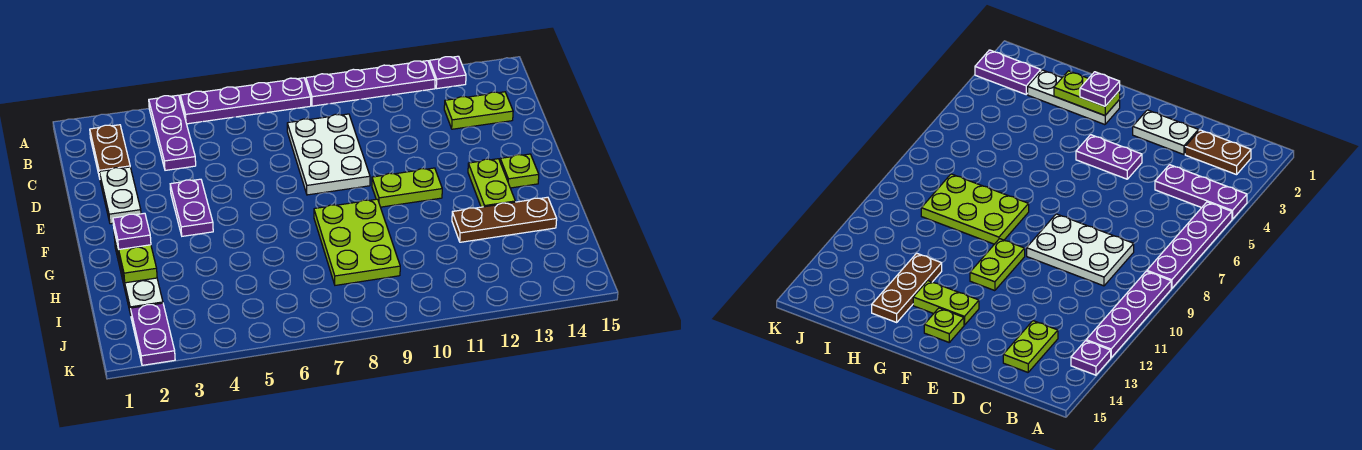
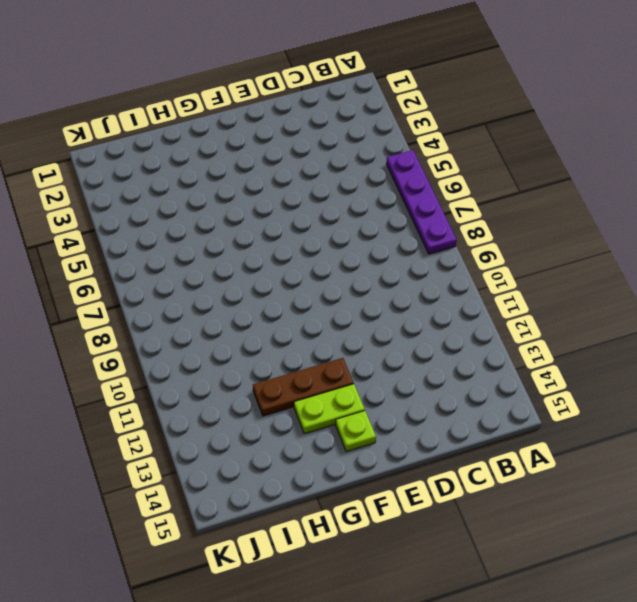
brown plate F12:H12 level 1 -> brown plate H12:H14 level 1
none -> purple plate A4:C4 level 1
none -> purple plate A9:A12 level 1
none -> purple plate A13 level 1

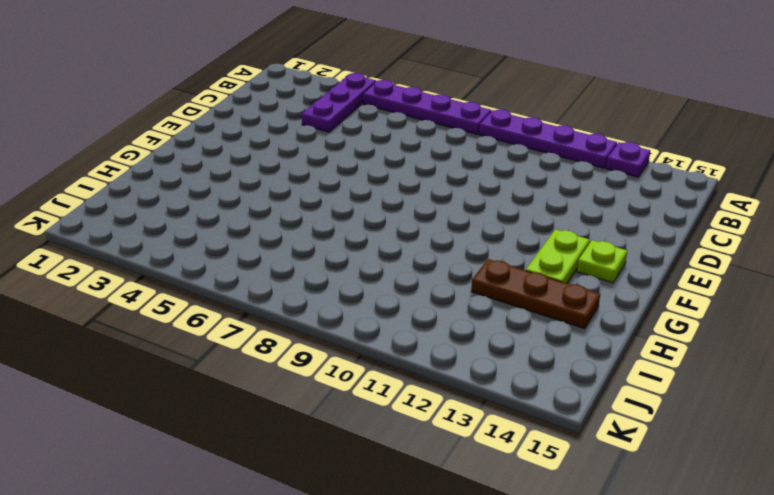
none -> brown plate B2:C2 level 1
none -> white plate C8:E9 level 1
none -> lime plate C13:C14 level 1

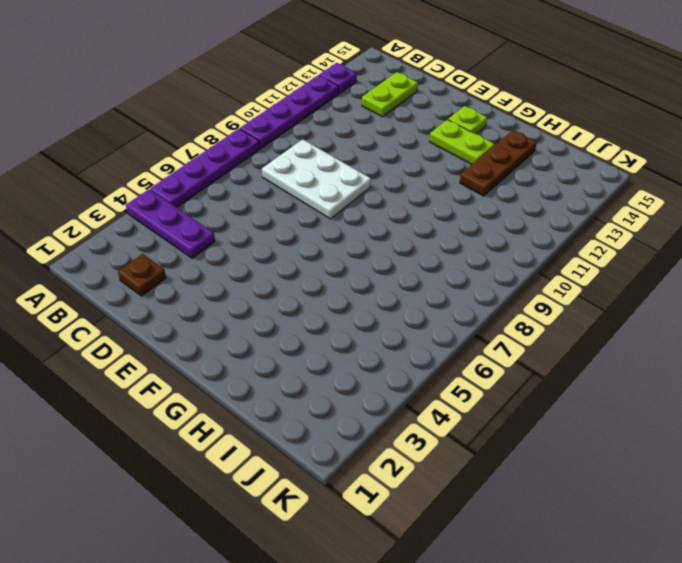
brown plate C2 level 1 -> brown plate B2:C2 level 1
none -> white plate D2:E2 level 1
none -> purple plate E4:F4 level 1
none -> lime plate F10:F11 level 1

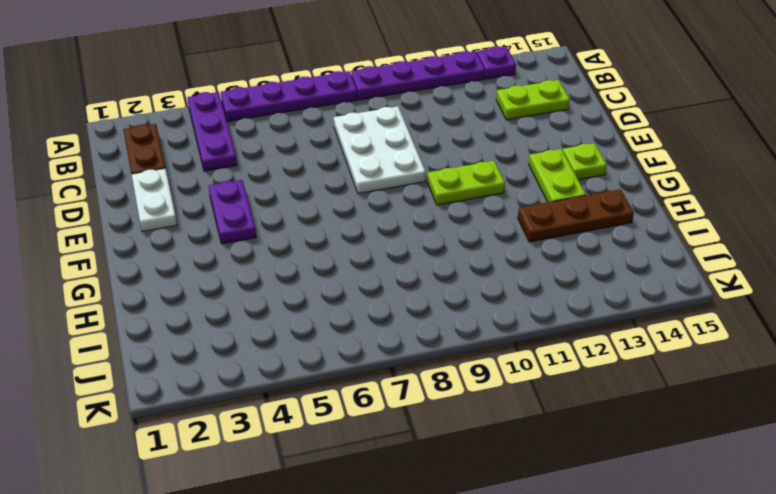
none -> white plate G2:I2 level 1
none -> lime plate G8:I9 level 1
none -> purple plate J2:K2 level 1

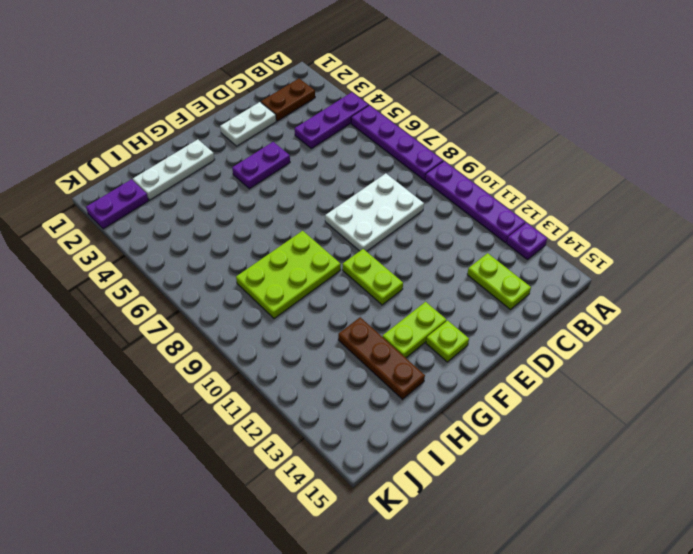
none -> lime plate G2:H2 level 2
none -> purple plate G2 level 3

